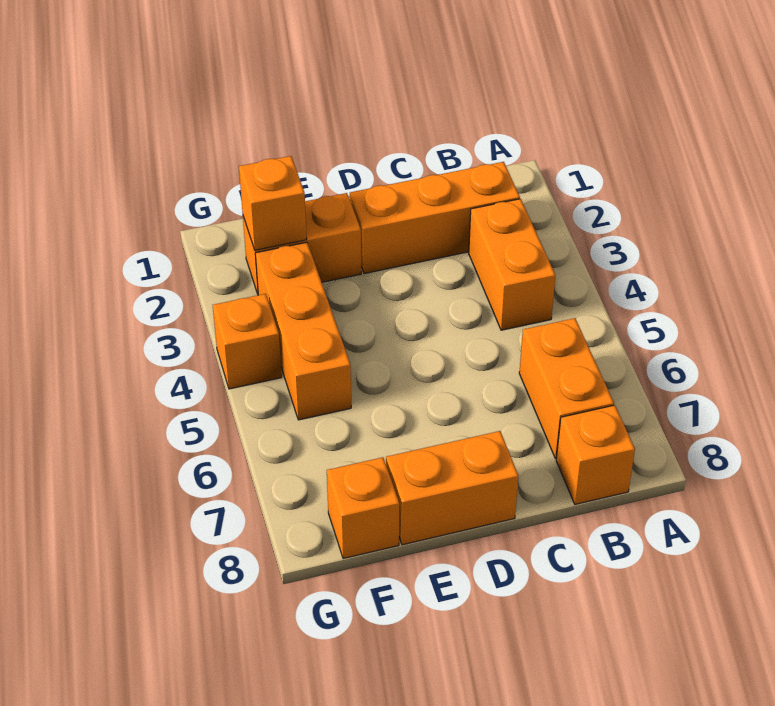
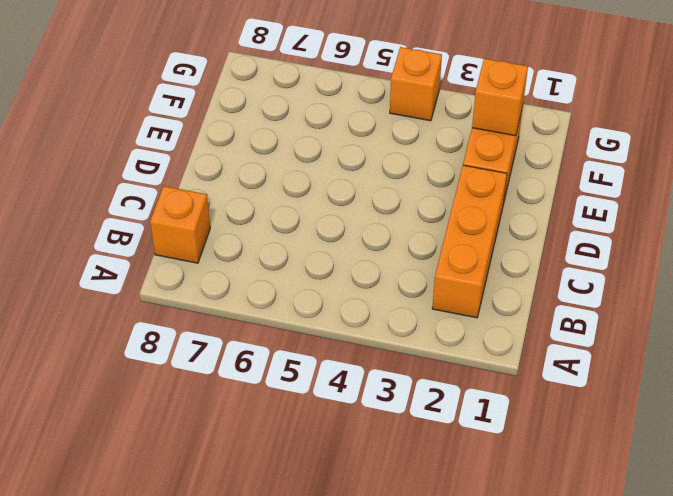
none -> orange brick B3:B4 level 1
none -> orange brick B6:B7 level 1

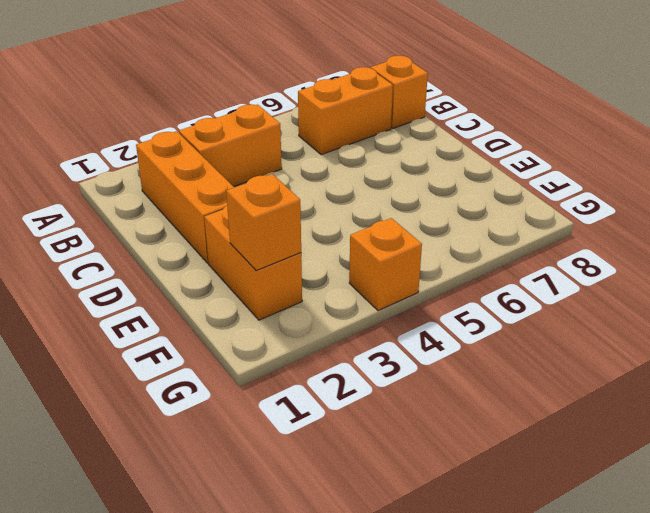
none -> orange brick D8:E8 level 1
none -> orange brick F3:F5 level 1

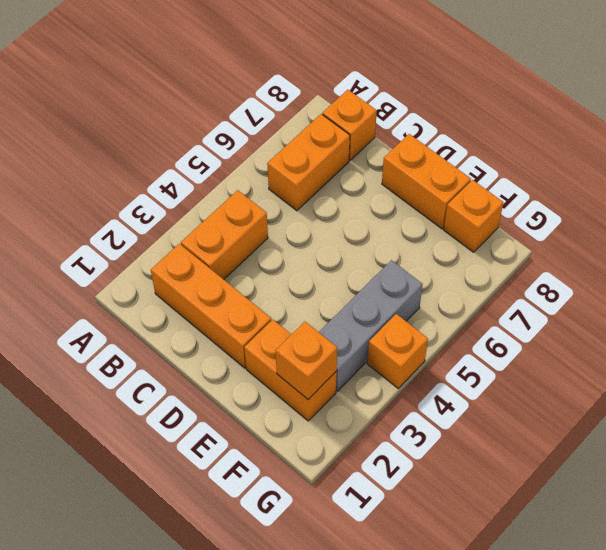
grey brick F3:F5 level 1 -> orange brick F3:F5 level 1

